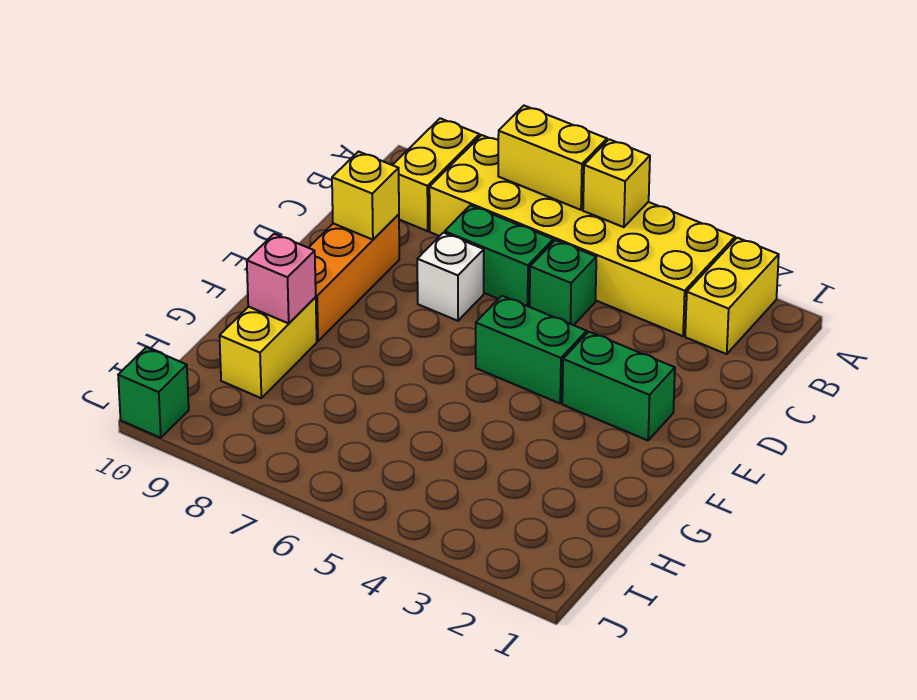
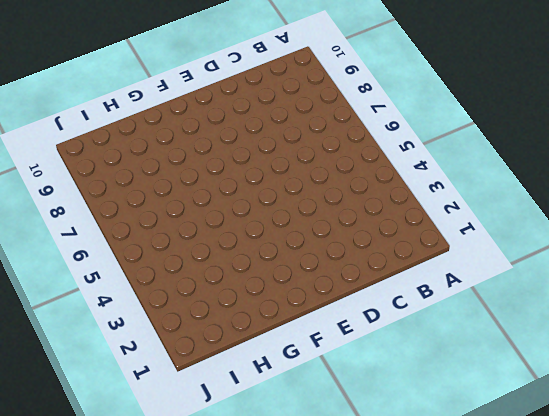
none -> yellow brick A2:B2 level 1
none -> yellow brick A3:B8 level 1
none -> yellow brick A9:B9 level 1

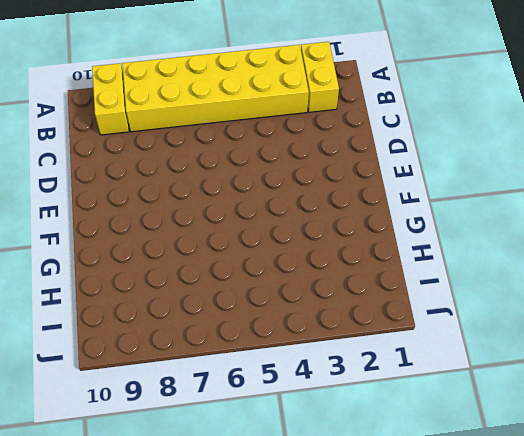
none -> green brick C5 level 1
none -> green brick C6:C7 level 1
none -> white brick D7 level 1

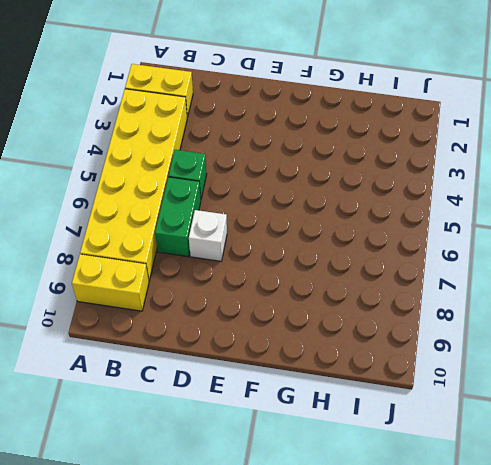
none -> orange brick D9:F9 level 1
none -> green brick E2:E3 level 1
none -> green brick E4:E5 level 1

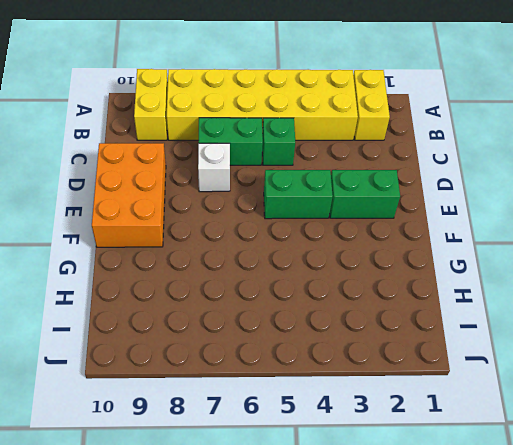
orange brick D9:F10 level 1 -> orange brick D9:F9 level 1
none -> yellow brick G9:H9 level 1
none -> green brick J10 level 1
none -> yellow brick A5 level 2

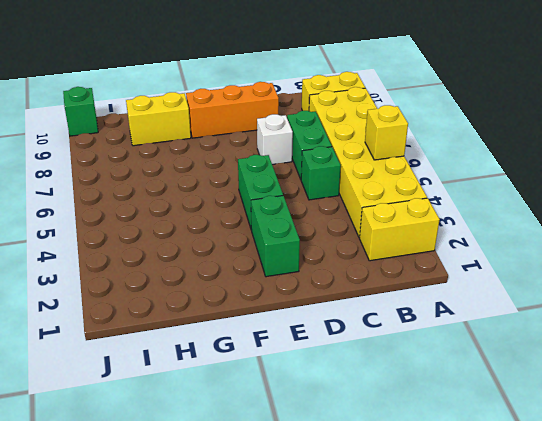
none -> yellow brick A6:A7 level 2
none -> yellow brick D9 level 2
none -> pink brick G9 level 2

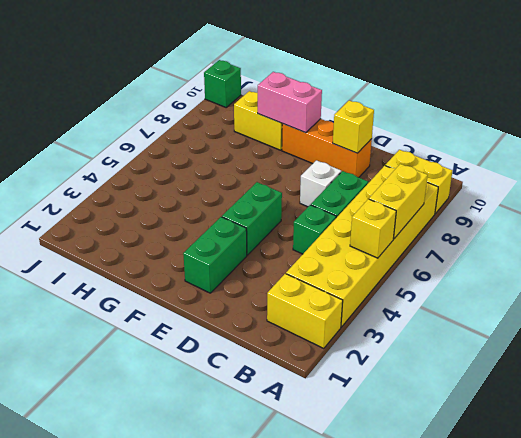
pink brick F9:G9 level 2 -> pink brick G9 level 2

